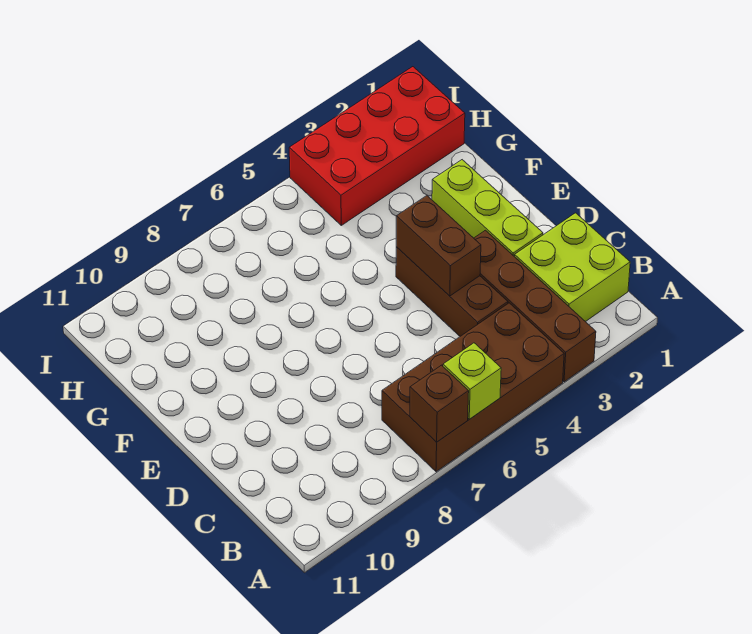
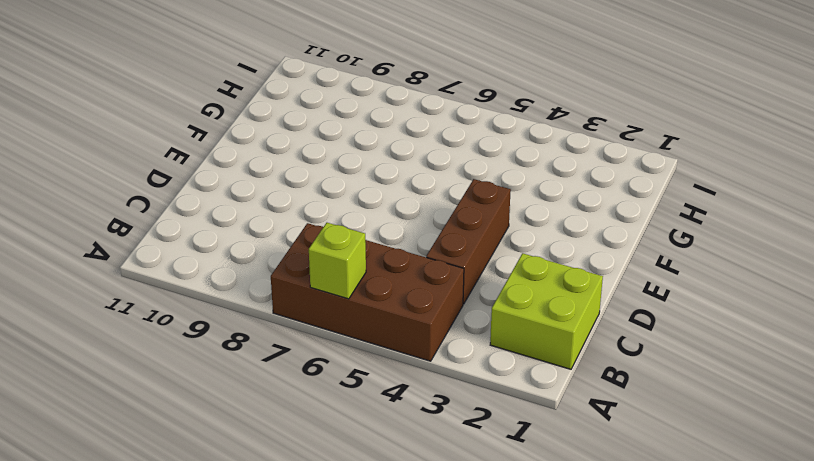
none -> brown brick A3:D3 level 1
none -> lime brick D2:F2 level 1

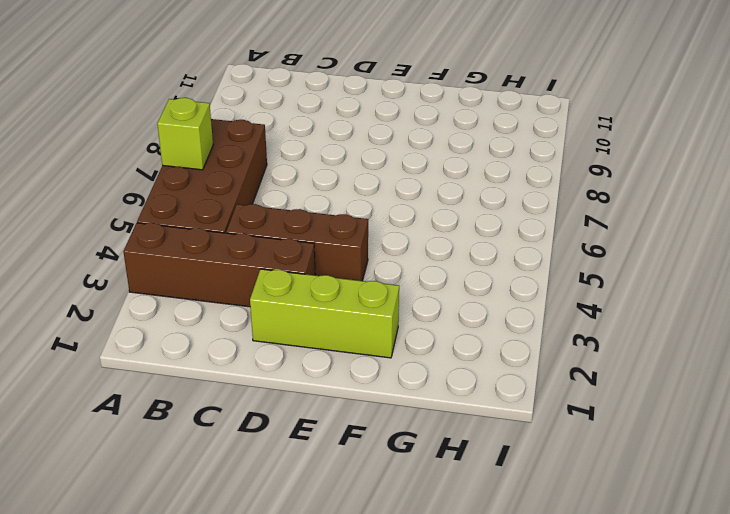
none -> lime brick B1:C2 level 1
none -> red brick H1:I4 level 1

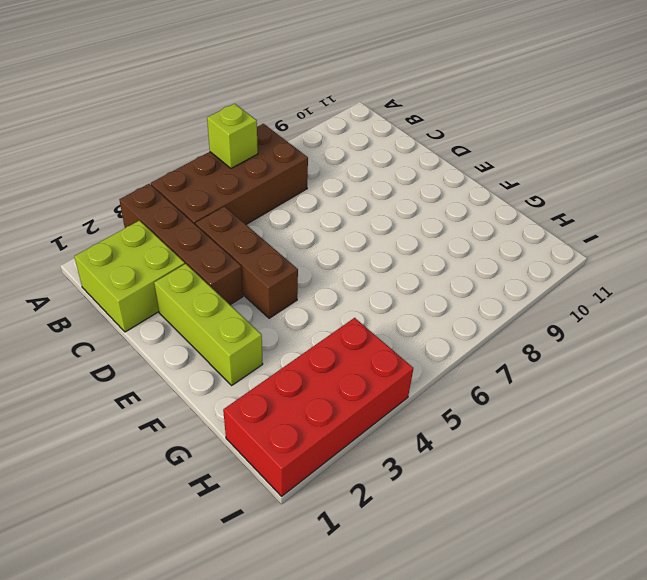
none -> brown brick A7 level 2
none -> brown brick D4:E4 level 2

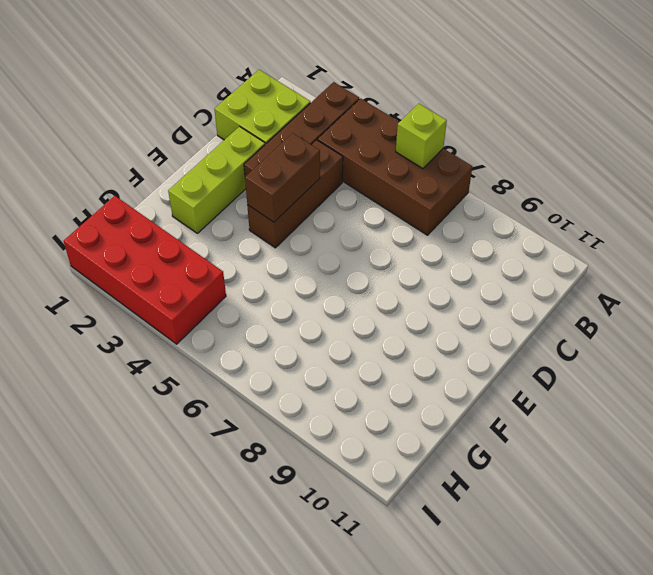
none -> brown brick A7 level 2

